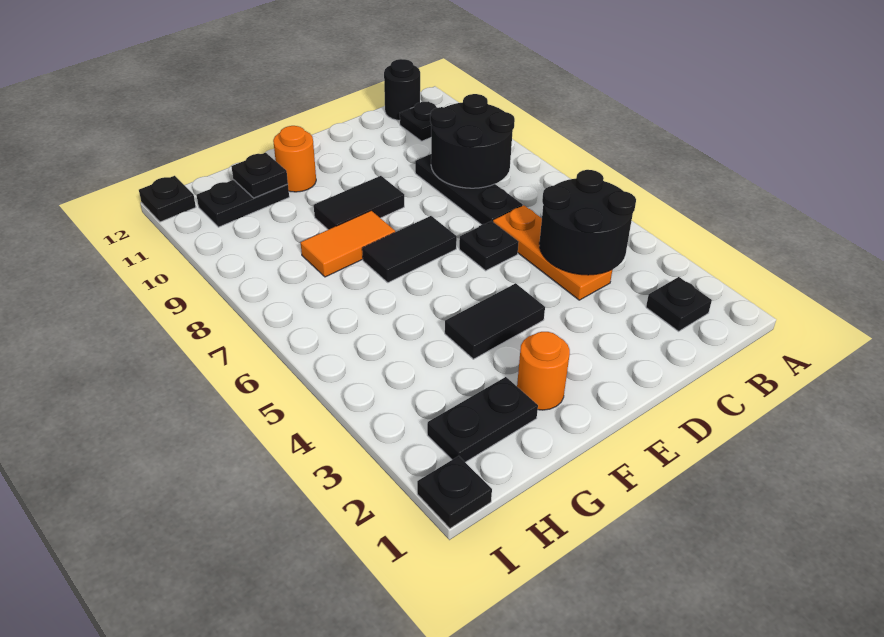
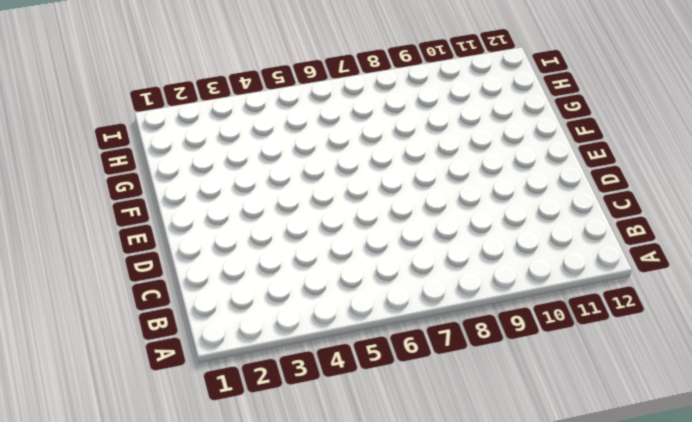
none -> black plate B2 level 1
none -> black plate B11 level 1
none -> black round brick B12 level 1

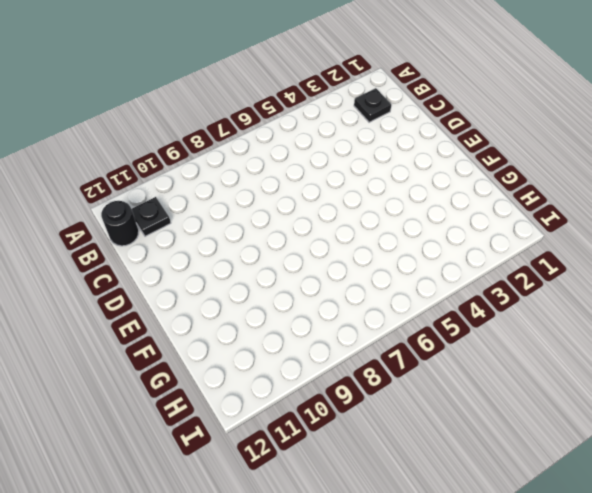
none -> orange plate C4:C6 level 1
none -> black plate C7:C9 level 1
none -> black plate D6 level 1

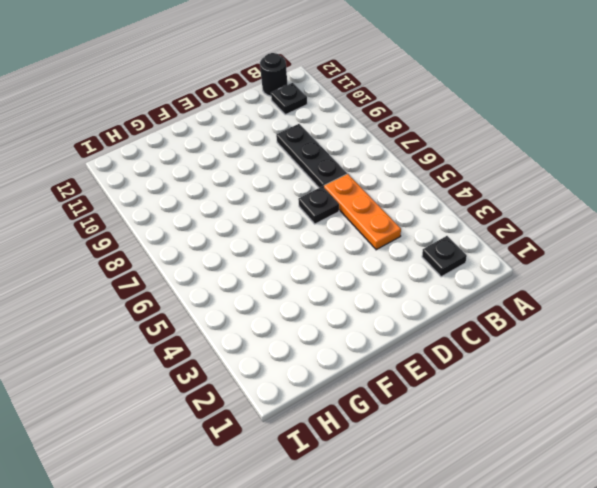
none -> black tile E4:F4 level 1
none -> black tile E7:F7 level 1
none -> black tile E9:F9 level 1

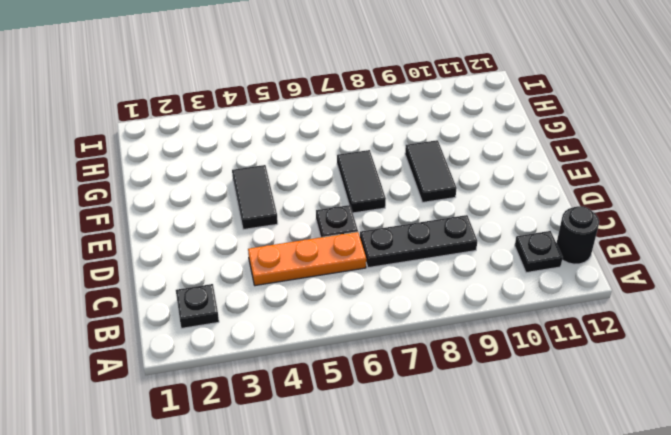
none -> orange round brick F2 level 1
none -> orange tile F8:G8 level 1
none -> orange round brick F11 level 1

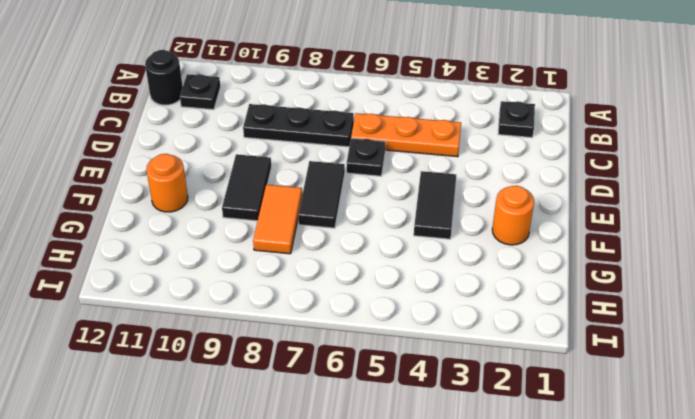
none -> black plate G2:H2 level 1
none -> black plate G11:H11 level 1
none -> black plate I1 level 1

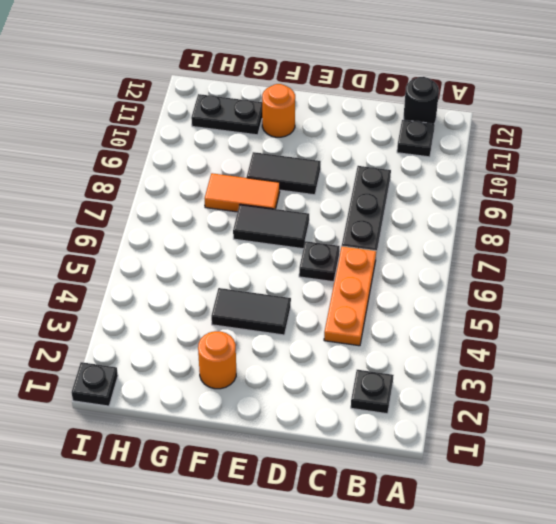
none -> black plate G2:H2 level 1
none -> black plate I12 level 1
none -> black round brick B4:C5 level 2

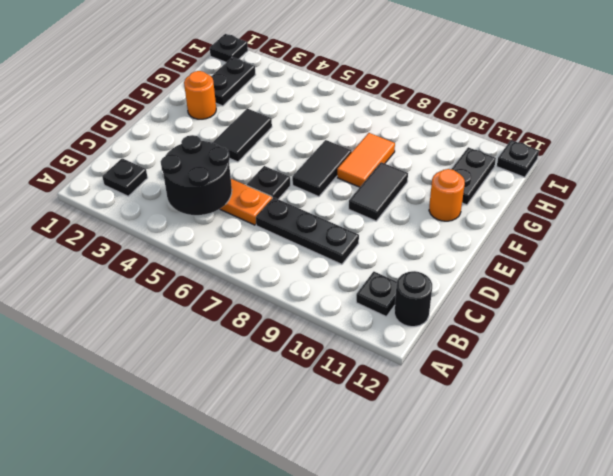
none -> black round brick B8:C9 level 2
none -> black plate G11 level 2

